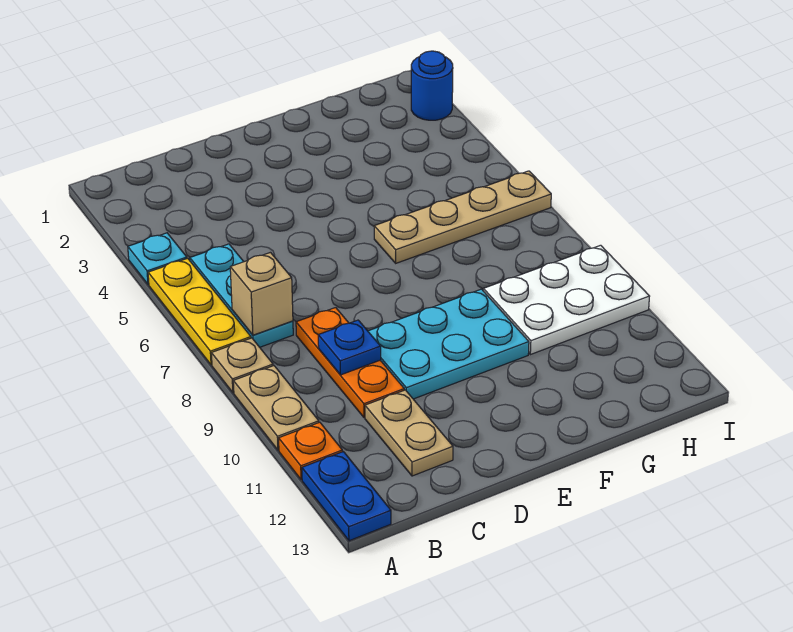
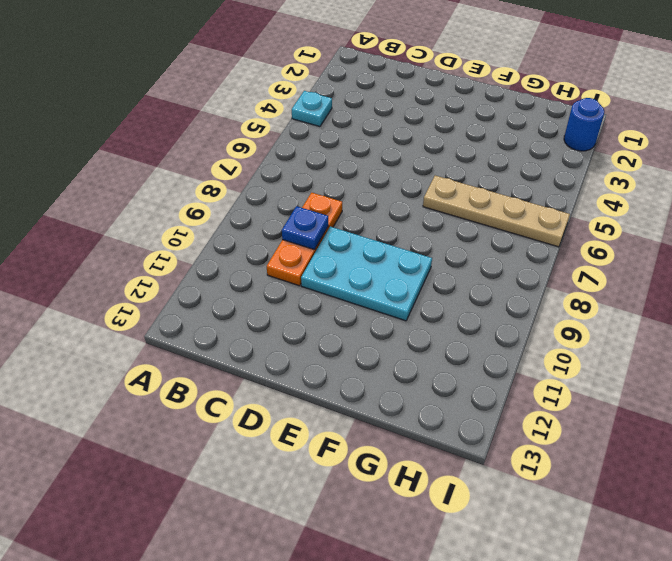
none -> yellow plate A5:A7 level 1
none -> tan plate A8 level 1
none -> tan plate A9:A10 level 1

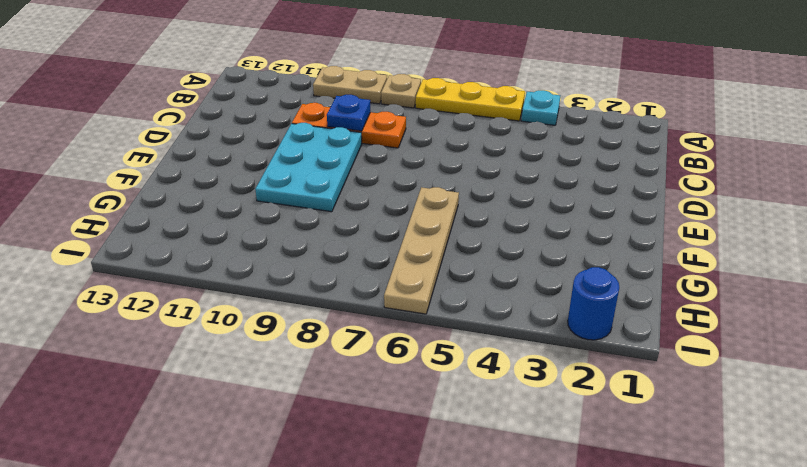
none -> orange plate A11 level 1
none -> blue plate A12:A13 level 1
none -> cyan plate B5:B7 level 1

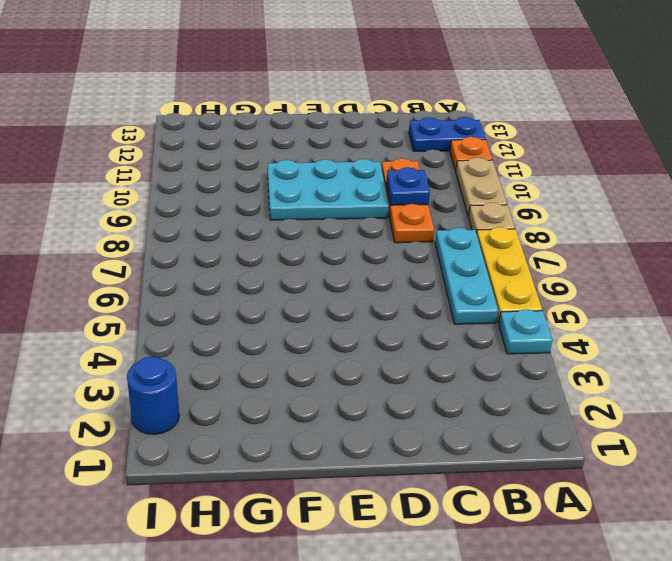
blue plate A12:B12 level 1 -> blue plate A12:A13 level 1
none -> tan plate C11:C12 level 1
none -> tan plate F6:I6 level 1
none -> white plate G9:I10 level 1

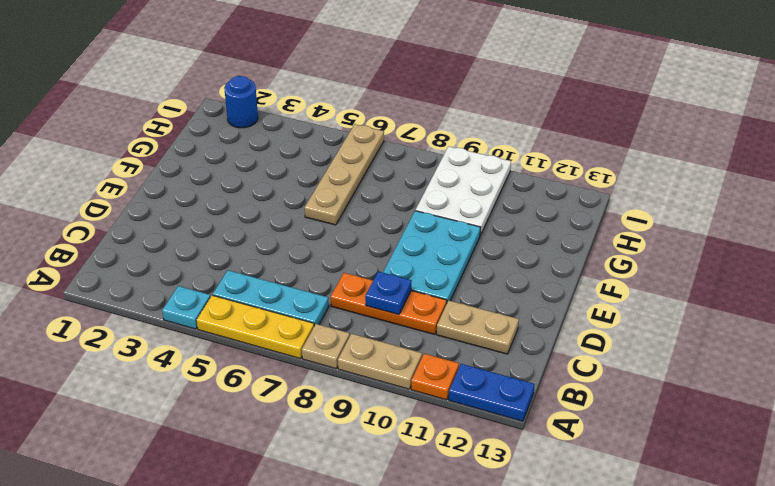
none -> tan brick B7 level 2

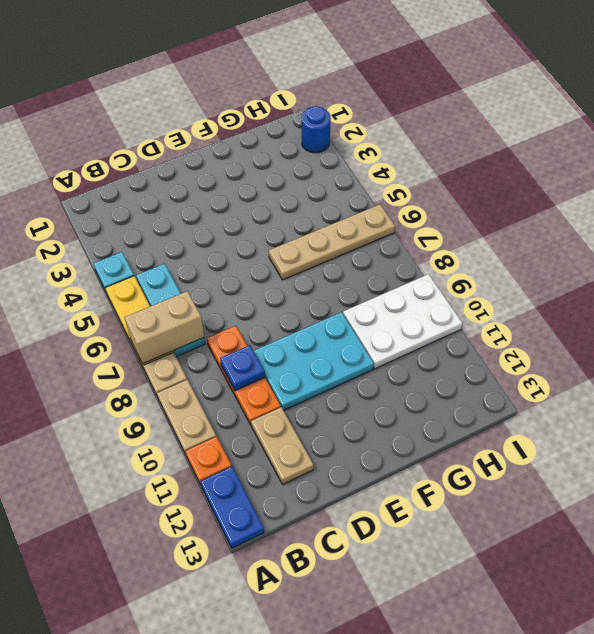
tan brick A7:B7 level 2 -> tan brick B7 level 2

